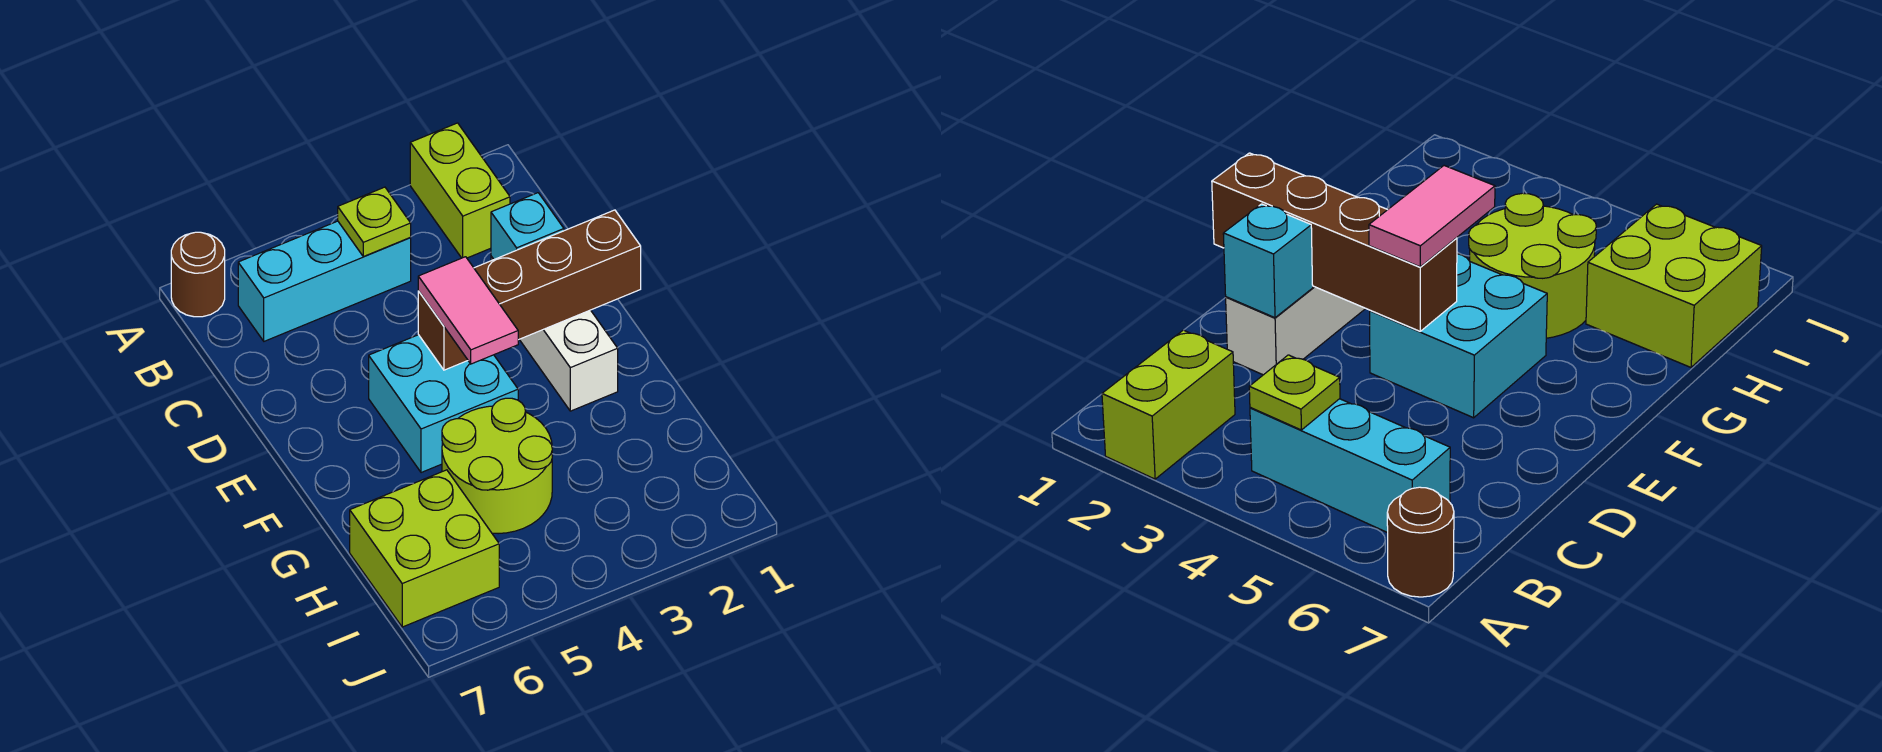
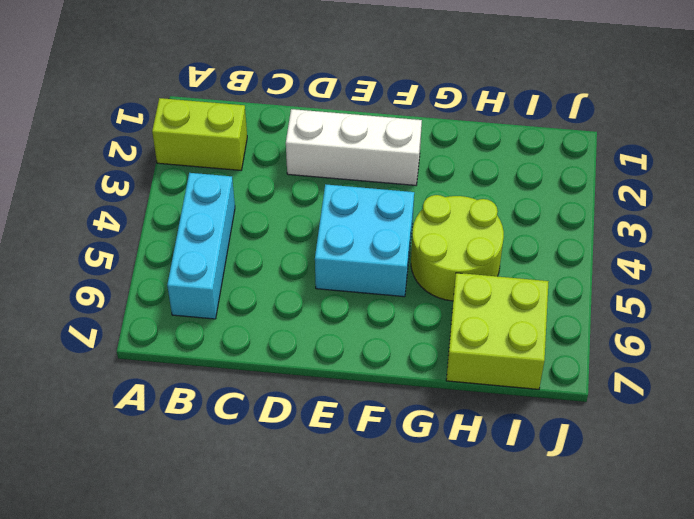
none -> brown round brick A7 level 1
none -> lime plate B4 level 2

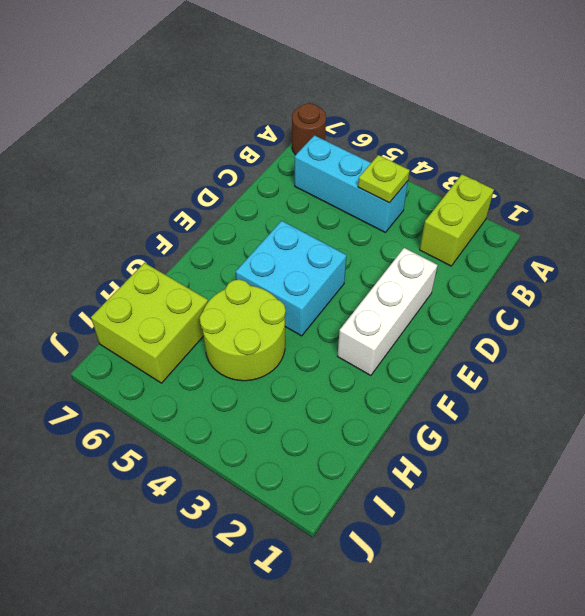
none -> cyan brick D2 level 2
none -> brown brick E1:E4 level 2

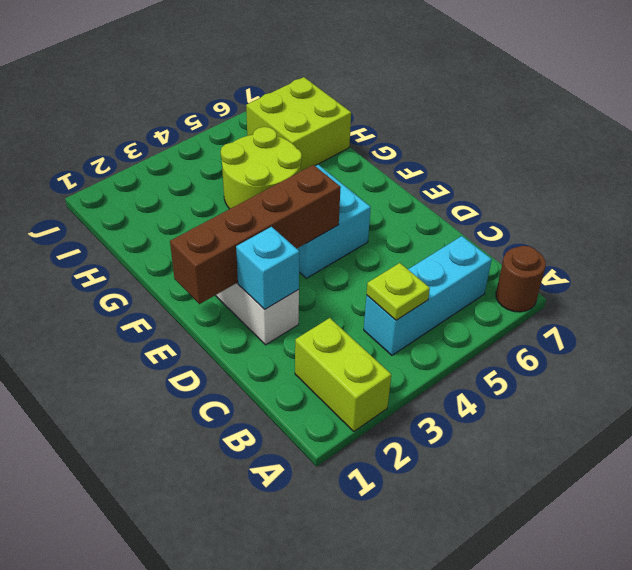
none -> pink tile E4:F4 level 3

